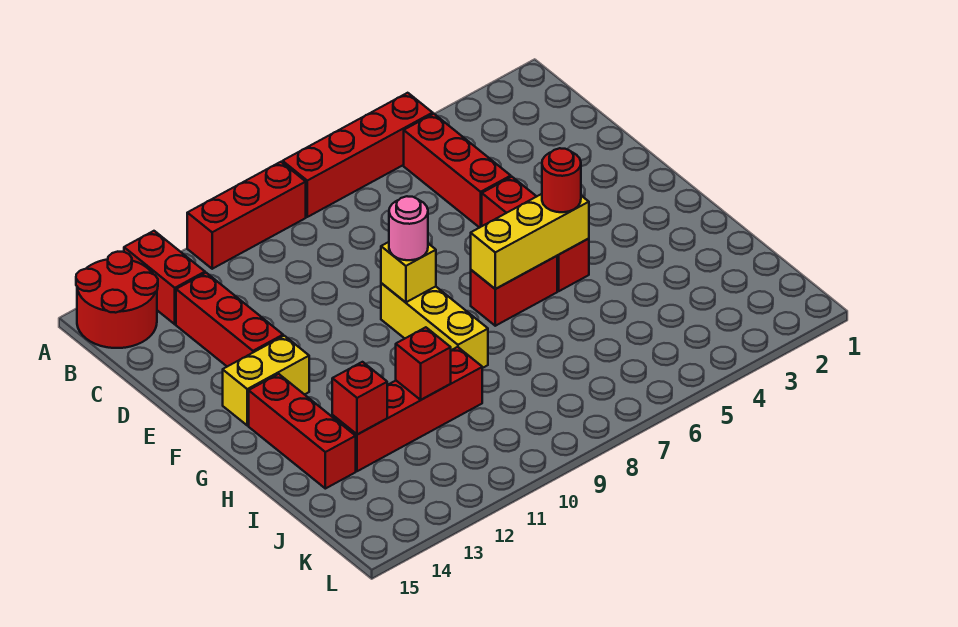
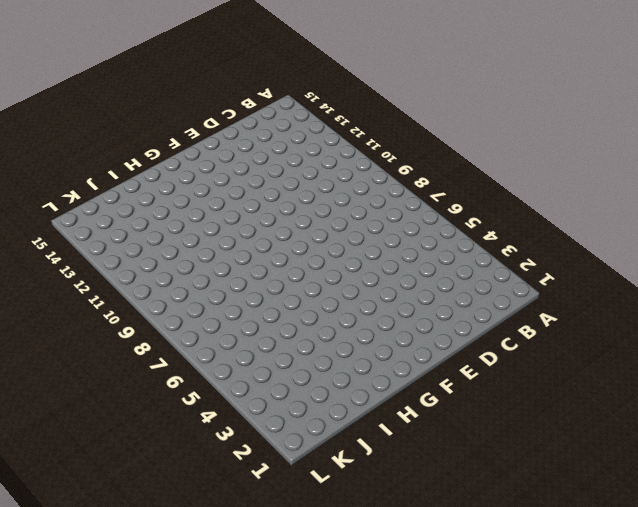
none -> red brick A5:A8 level 1
none -> red brick A9:A11 level 1
none -> red brick A13:B13 level 1

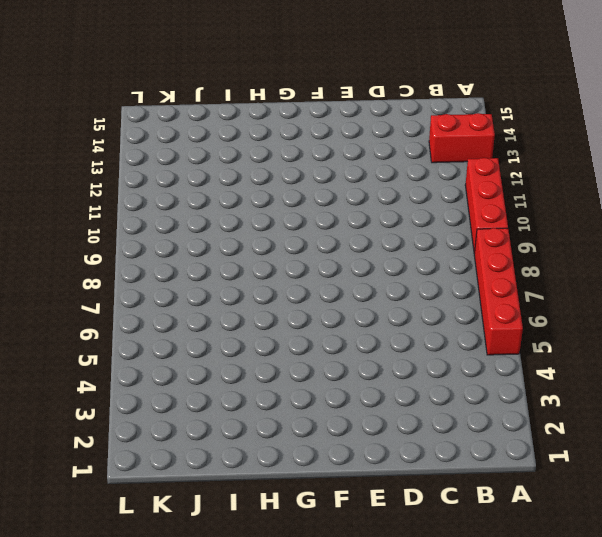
none -> red round brick A14:B15 level 1
none -> red brick B5:D5 level 1
none -> red brick C13:E13 level 1

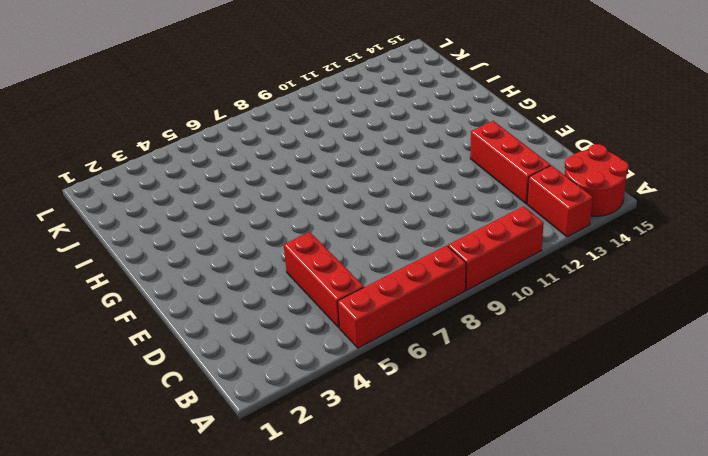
none -> red brick E5:G5 level 1
none -> yellow brick F9:H9 level 1
none -> yellow brick F13:F14 level 1

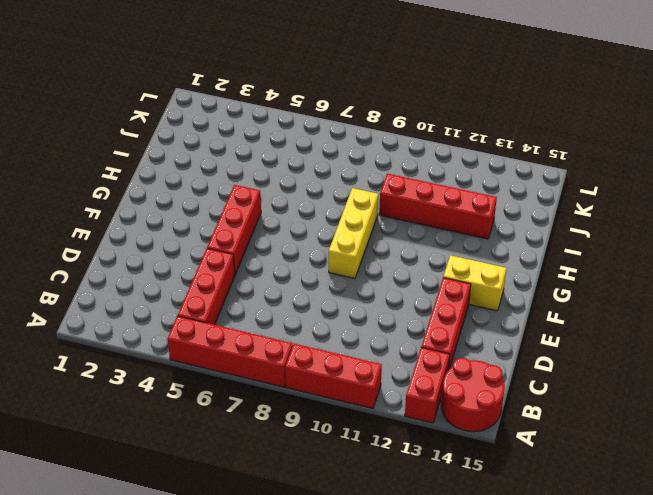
none -> red brick G6:G7 level 1
none -> red brick G14:I14 level 1
none -> yellow brick F9 level 2

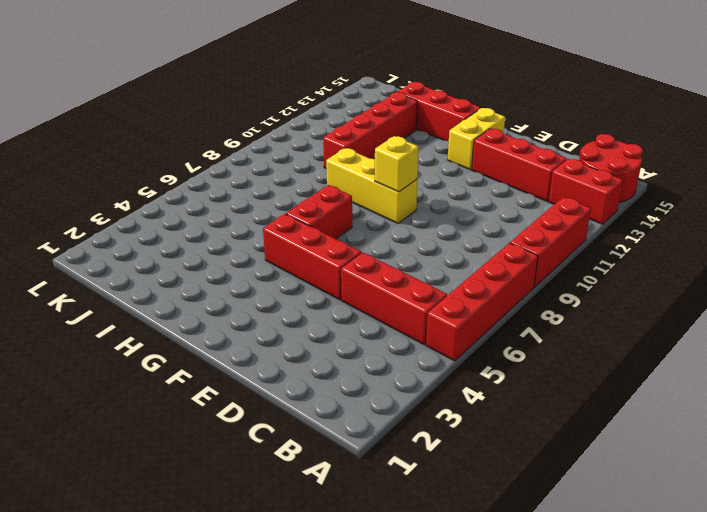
none -> yellow brick G5:G7 level 2
none -> red brick I11 level 2
none -> red brick I13 level 2

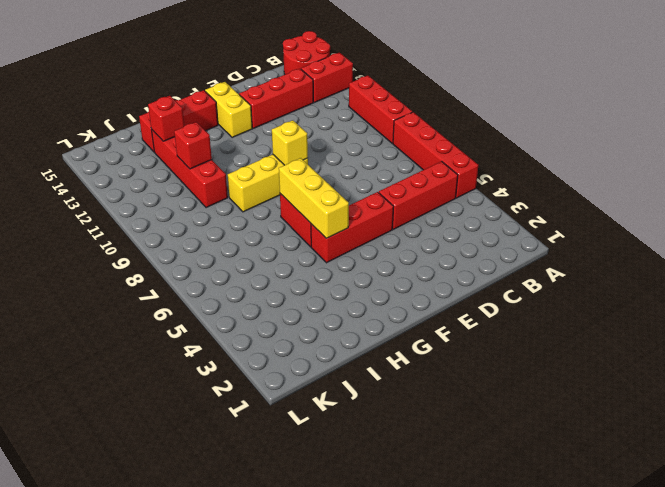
none -> pink round brick F9 level 3
none -> red round brick G5 level 3

